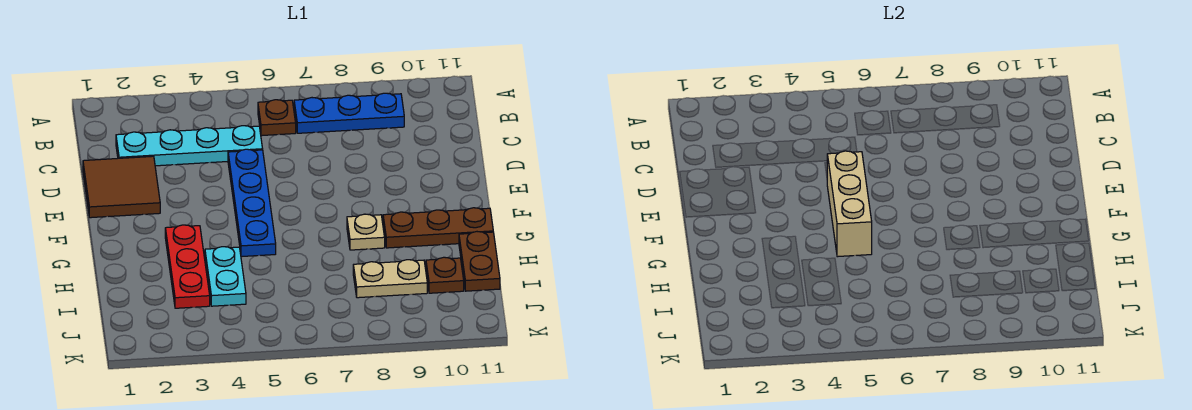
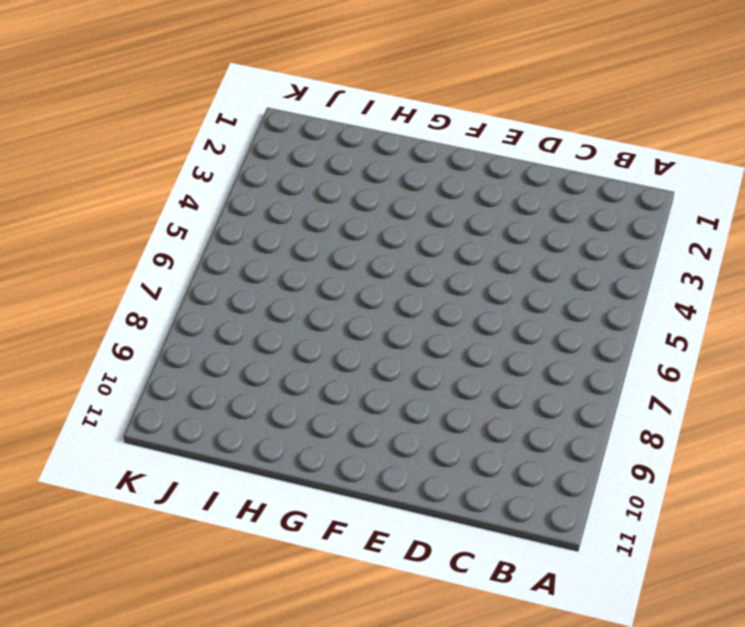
none -> brown plate B6 level 1
none -> blue plate B7:B9 level 1
none -> cyan plate C2:C5 level 1

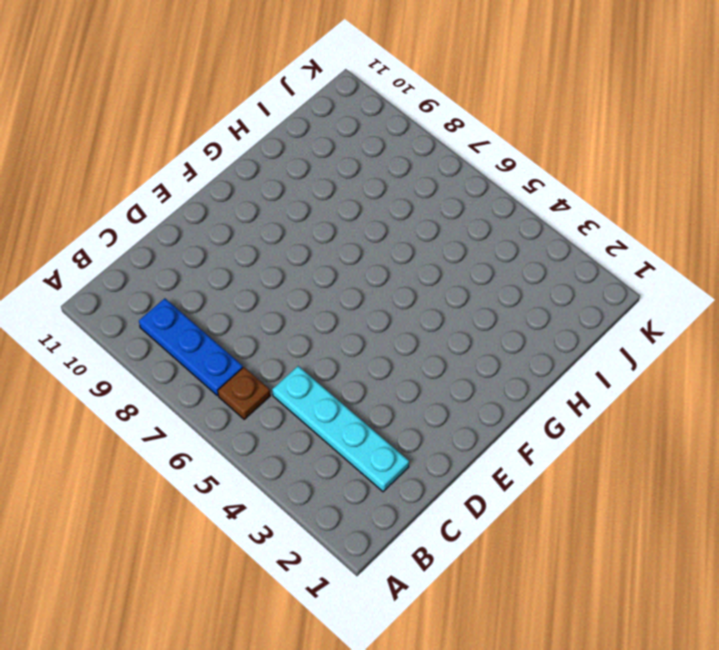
none -> brown tile D1:E2 level 1
none -> blue plate D5:G5 level 1
none -> red plate G3:I3 level 1

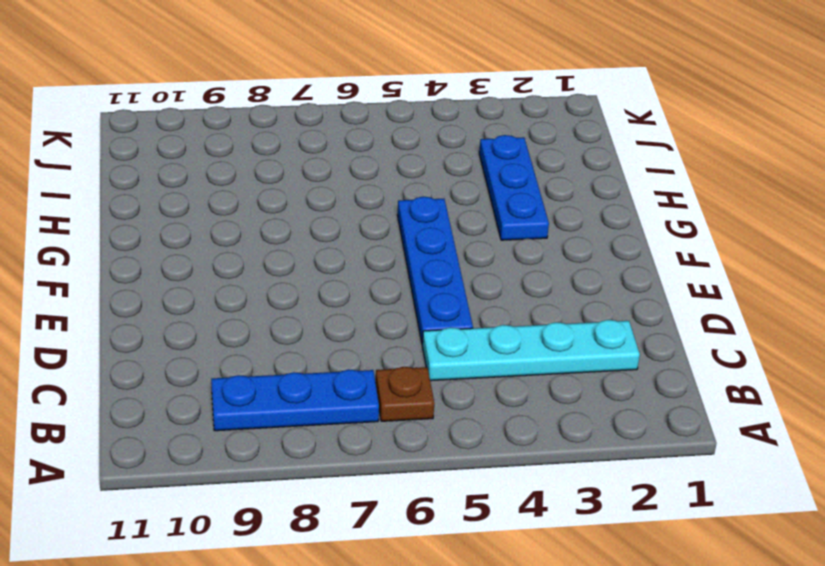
blue plate G3:I3 level 1 -> red plate G3:I3 level 1
none -> brown tile D1:E2 level 1
none -> tan plate G8 level 1
none -> brown plate G9:G11 level 1

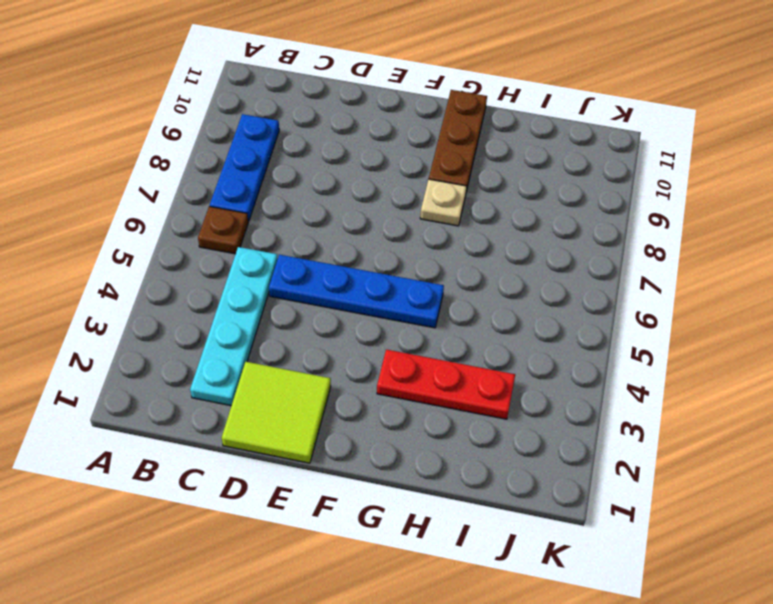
lime tile D1:E2 level 1 -> brown tile D1:E2 level 1
none -> cyan plate H4:I4 level 1
none -> brown plate H11:I11 level 1
none -> tan plate I8:I9 level 1

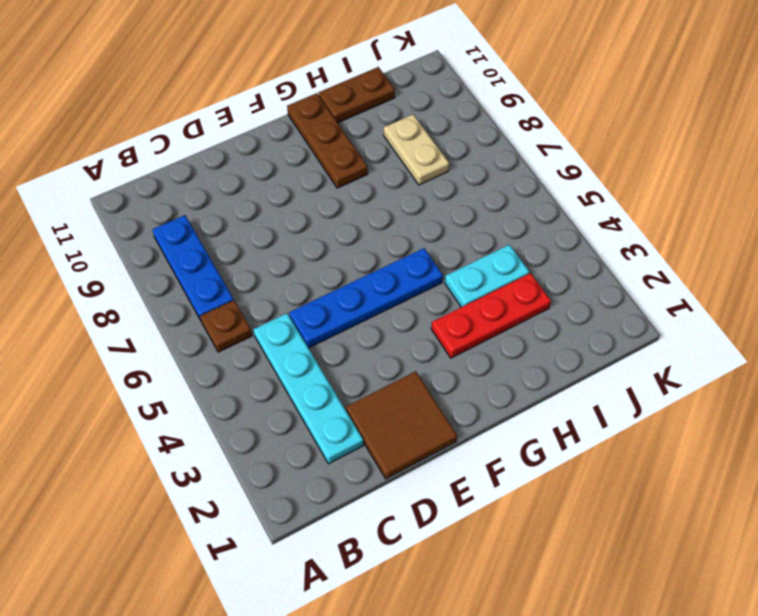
none -> tan plate G8 level 1
none -> brown plate I10 level 1
none -> tan brick E5:G5 level 2

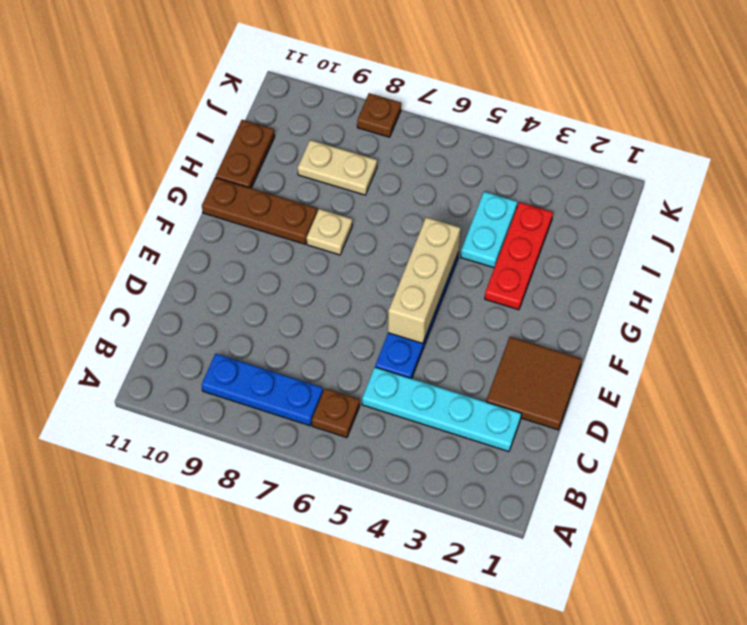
brown plate K8 level 1 -> brown plate I10 level 1

